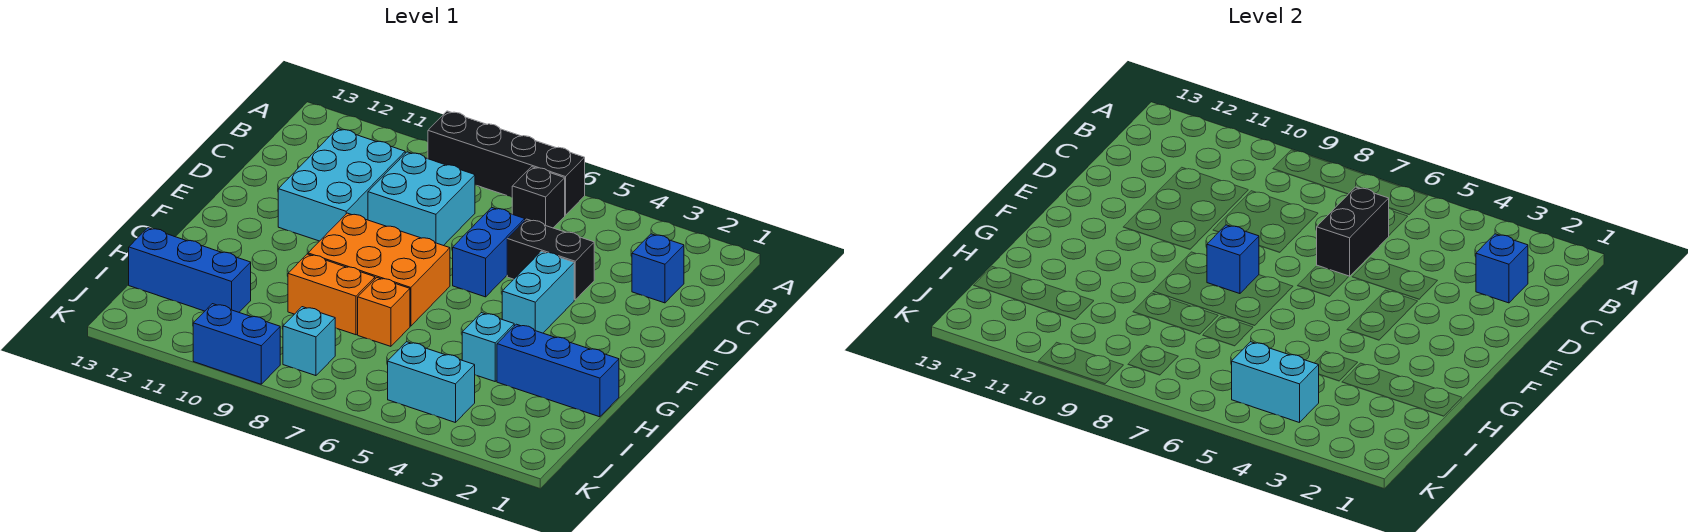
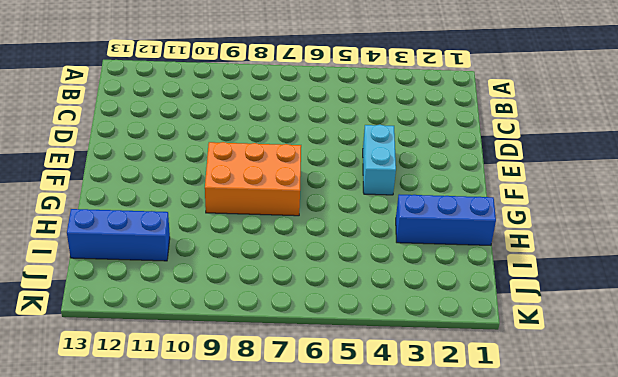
none -> black brick A6:A9 level 1
none -> black brick B6 level 1
none -> blue brick C2 level 1

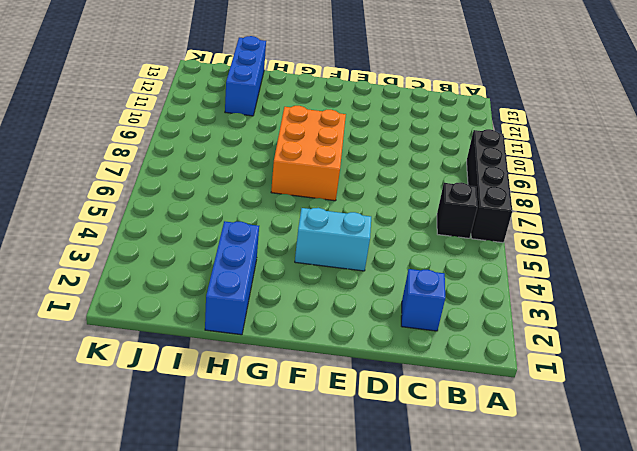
none -> cyan brick C8:D9 level 1
none -> cyan brick C10:E11 level 1
none -> black brick D4:D5 level 1

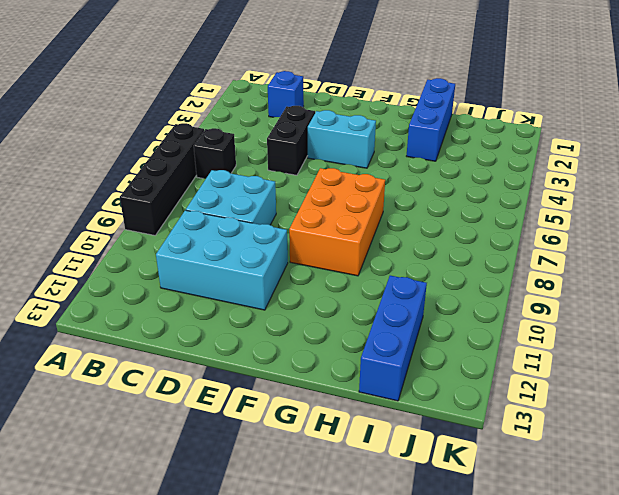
none -> blue brick D6:E6 level 1
none -> cyan brick H4 level 1
none -> orange brick H7 level 1

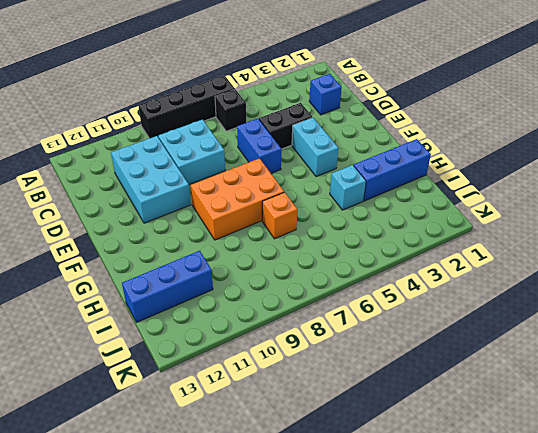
none -> orange brick H8:H9 level 1
none -> cyan brick J4:J5 level 1
none -> cyan brick J8 level 1

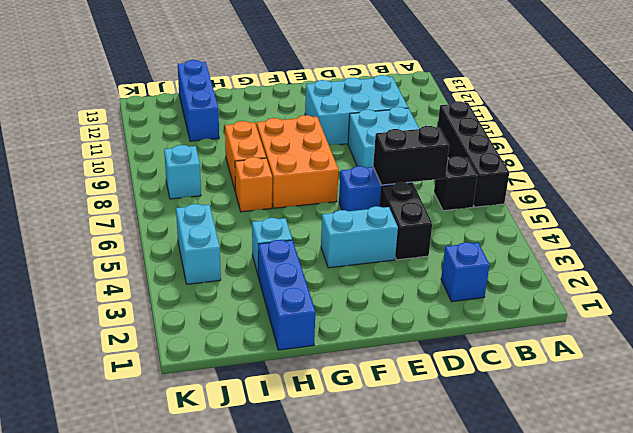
none -> blue brick K9:K10 level 1
none -> blue brick C2 level 2
none -> blue brick F8 level 2

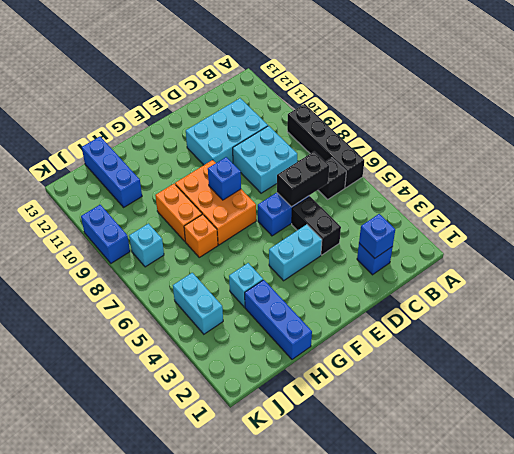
none -> cyan brick J4:J5 level 2

